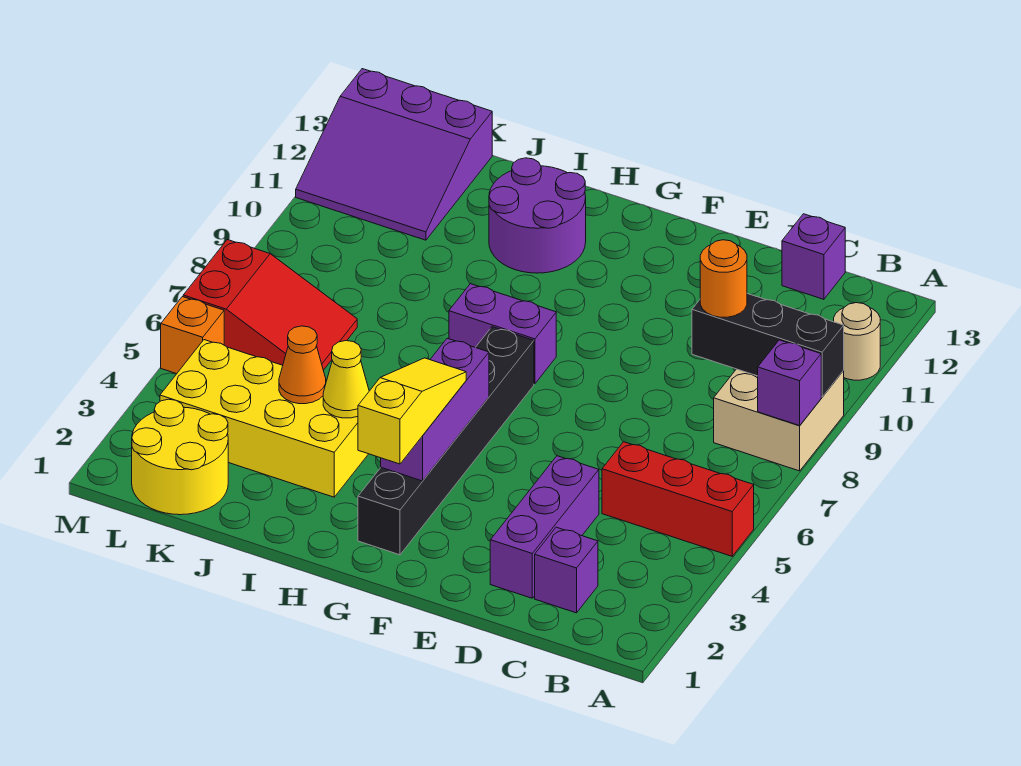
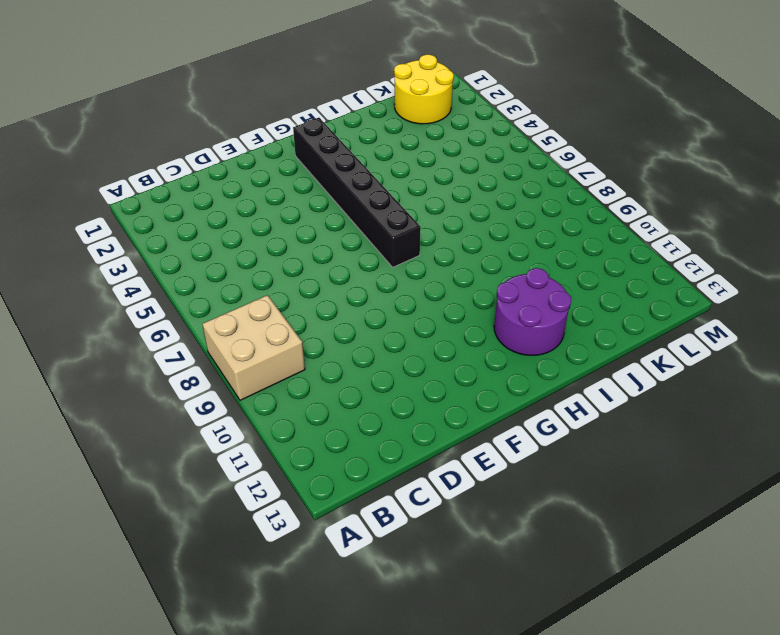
none -> red brick A5:C5 level 1
none -> tan round brick A11 level 1
none -> purple brick C2 level 1

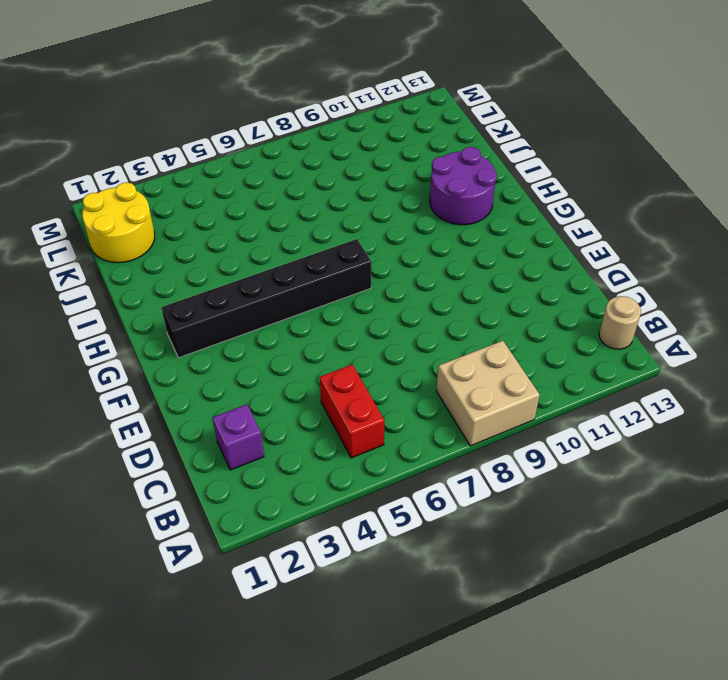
red brick B5:C5 level 1 -> red brick A5:C5 level 1
tan round brick B13 level 1 -> tan round brick A11 level 1
none -> purple brick C13 level 1
none -> purple brick D2:D4 level 1
none -> purple brick G8:H8 level 1

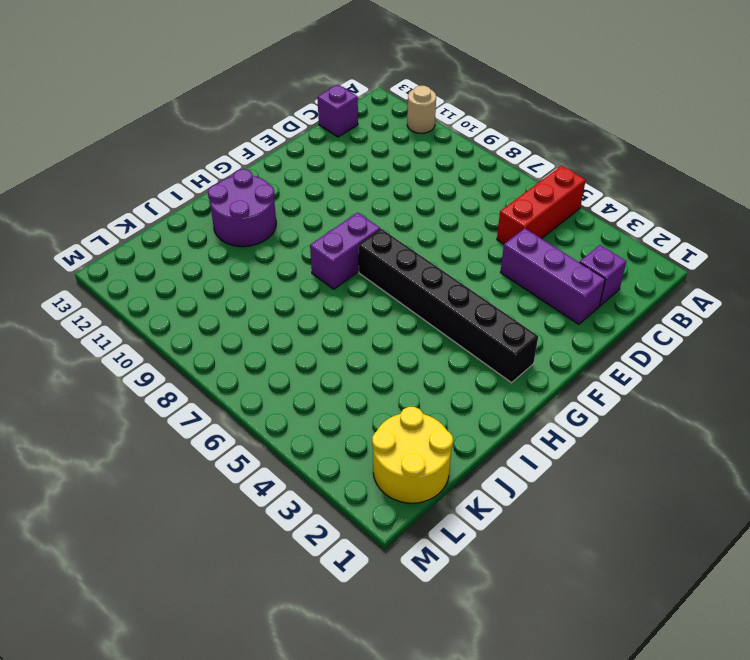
none -> tan brick A8:B9 level 1
none -> yellow brick I3:L4 level 1
none -> red slope K6:M7 level 1 top M

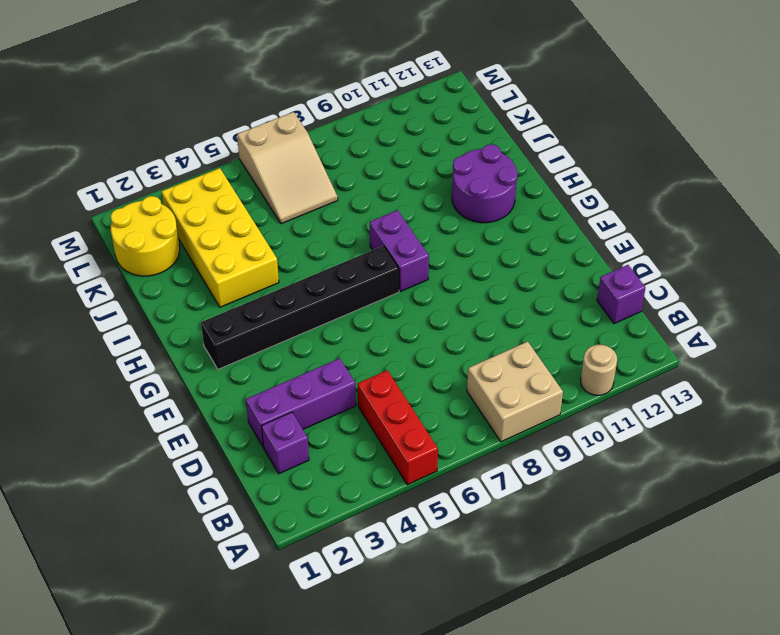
tan slope K6:M7 level 1 top M -> red slope K6:M7 level 1 top M
none -> purple slope K11:M13 level 1 top 13
none -> orange brick M5 level 1
none -> purple brick A8 level 2

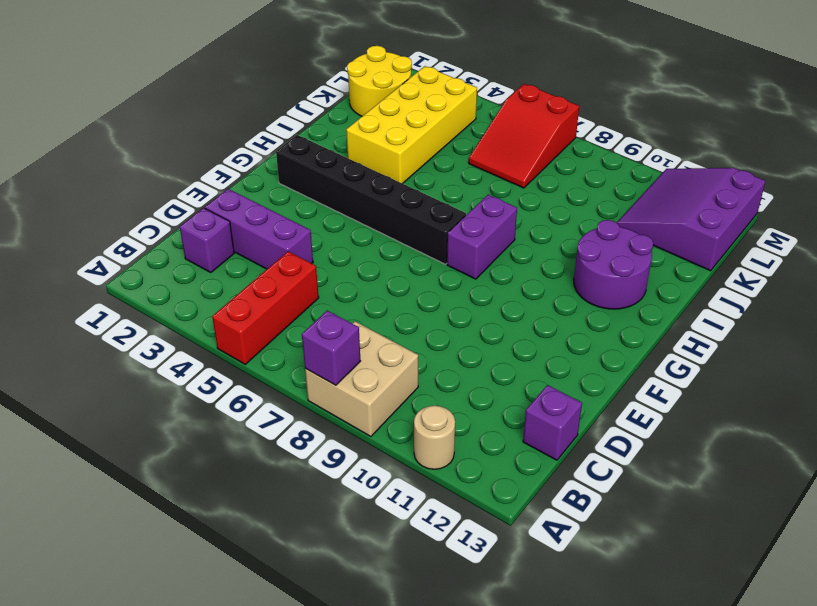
none -> orange brick M5 level 1
none -> black brick A9:C9 level 2
none -> purple brick G3:G5 level 2

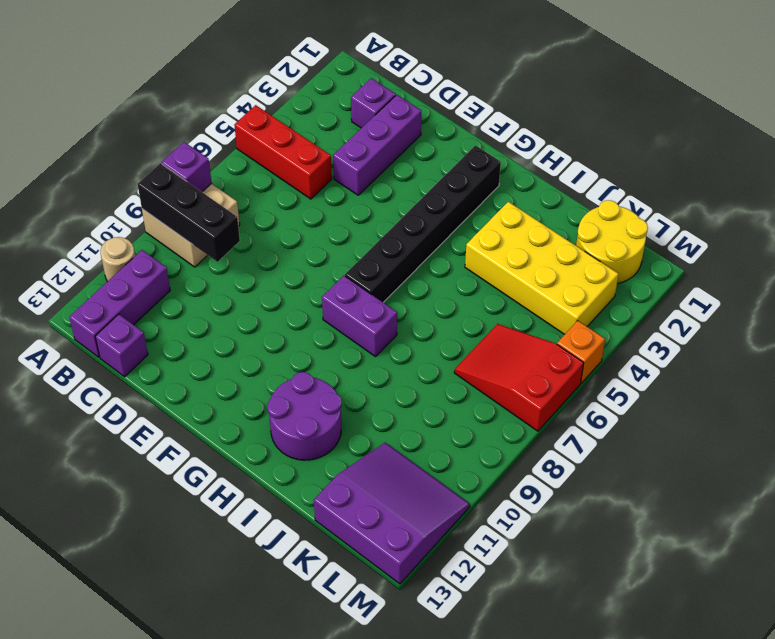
purple brick B11:B13 level 1 -> purple brick G3:G5 level 2
none -> yellow cone I4 level 2
none -> orange cone J4 level 2
none -> orange round brick C9 level 3

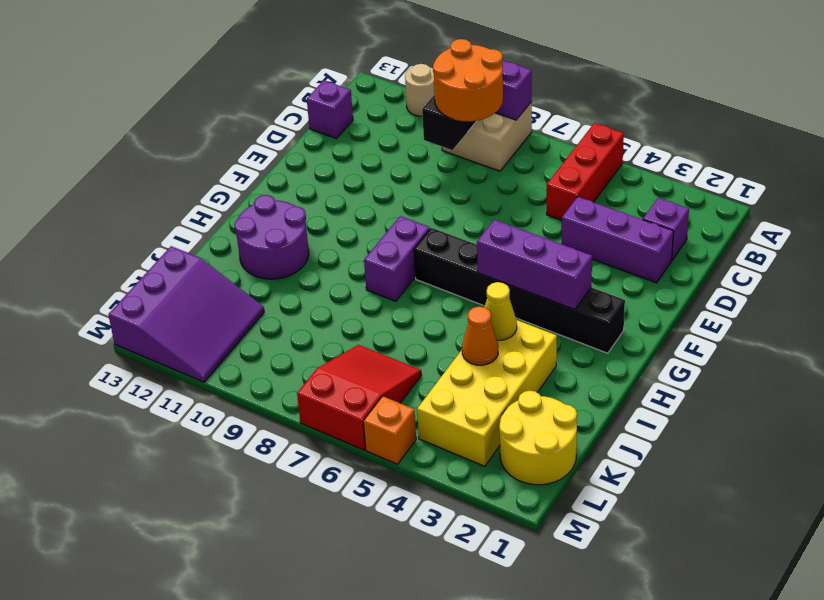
orange round brick B8:C9 level 3 -> orange round brick C9 level 3
none -> yellow slope G2:G4 level 3 top 2

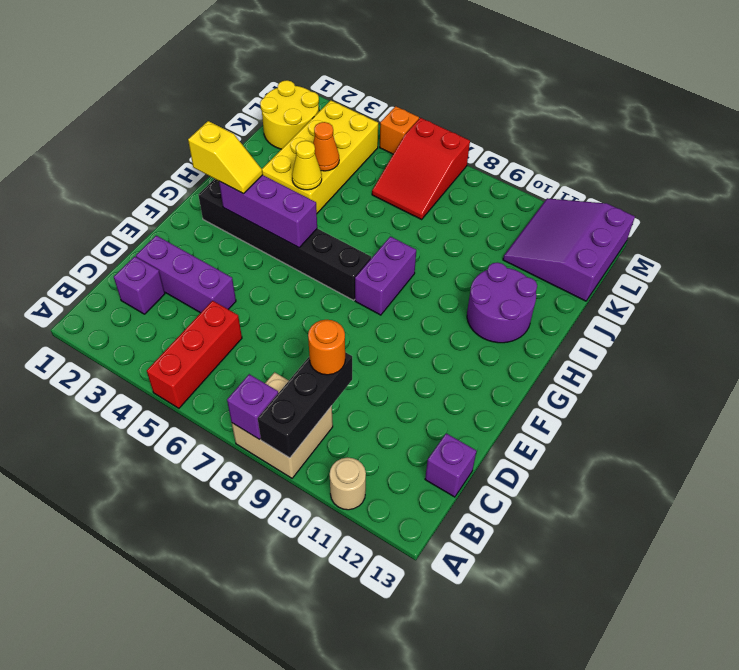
yellow slope G2:G3 level 3 top 2 -> yellow slope G2:G4 level 3 top 2

